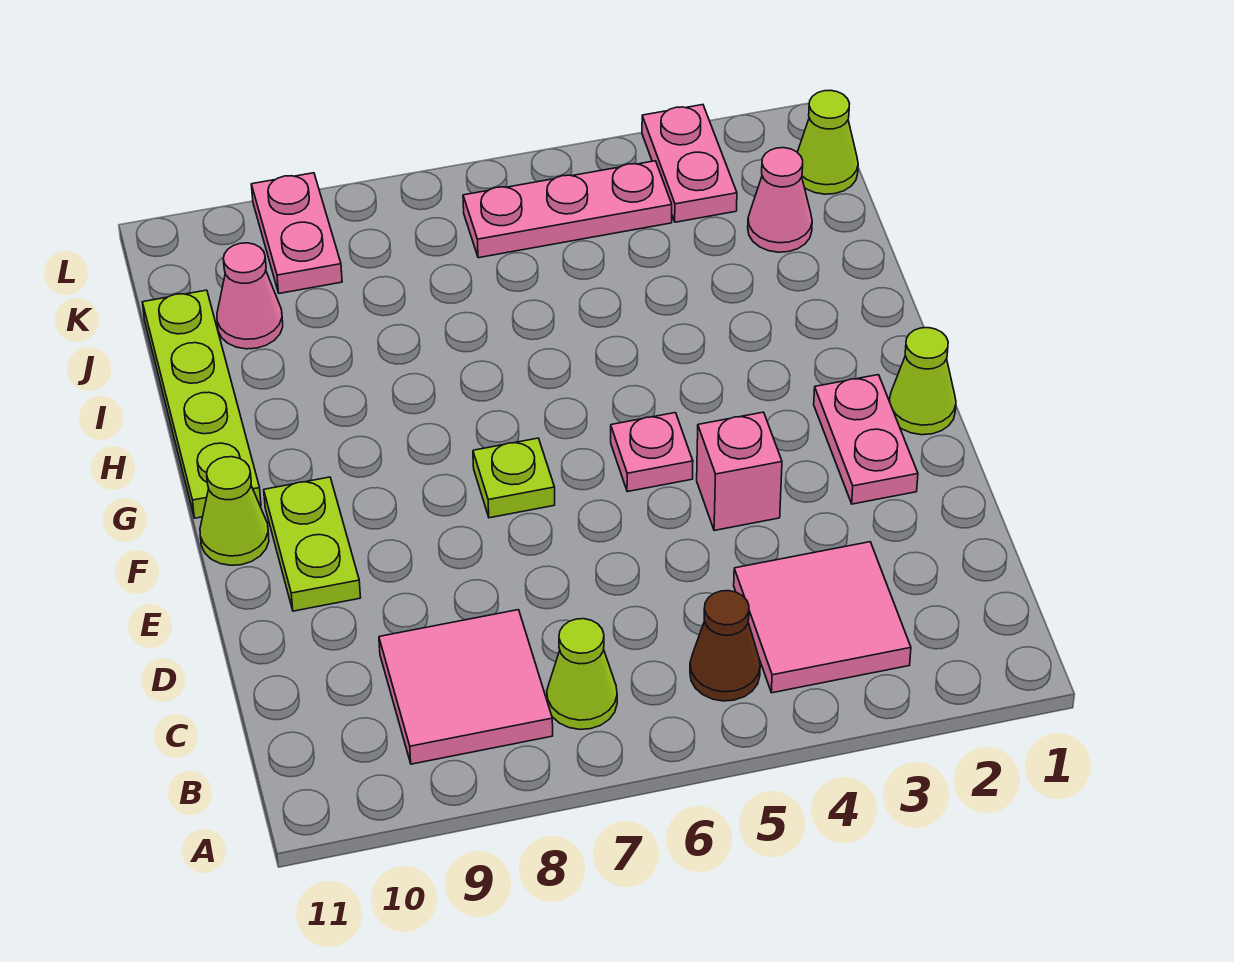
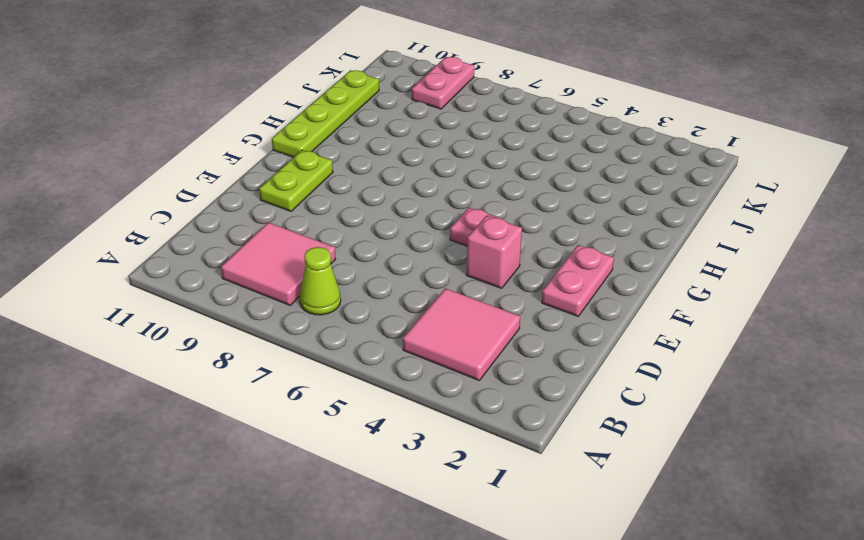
none -> brown cone B5 level 1
none -> lime cone F1 level 1
none -> lime plate F7 level 1

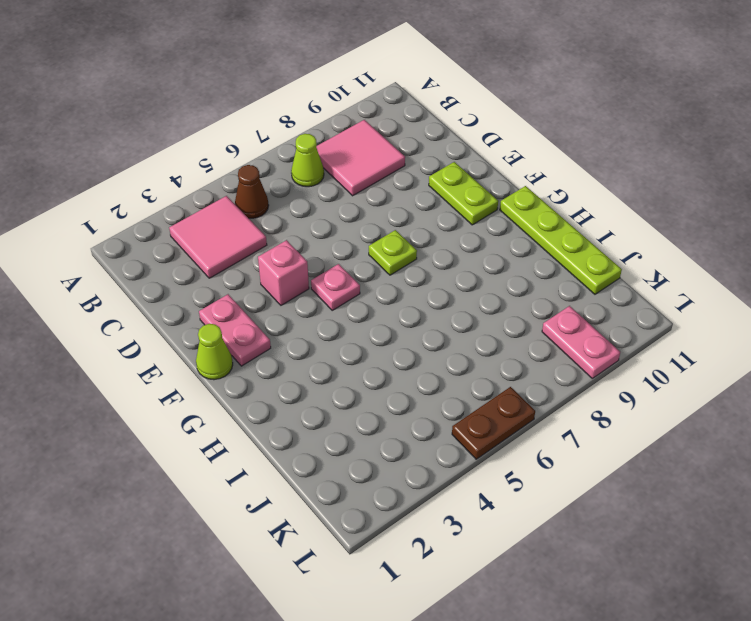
brown plate L5:L6 level 1 -> none
none -> lime cone F11 level 1
none -> pink cone J2 level 1
none -> pink cone J10 level 1

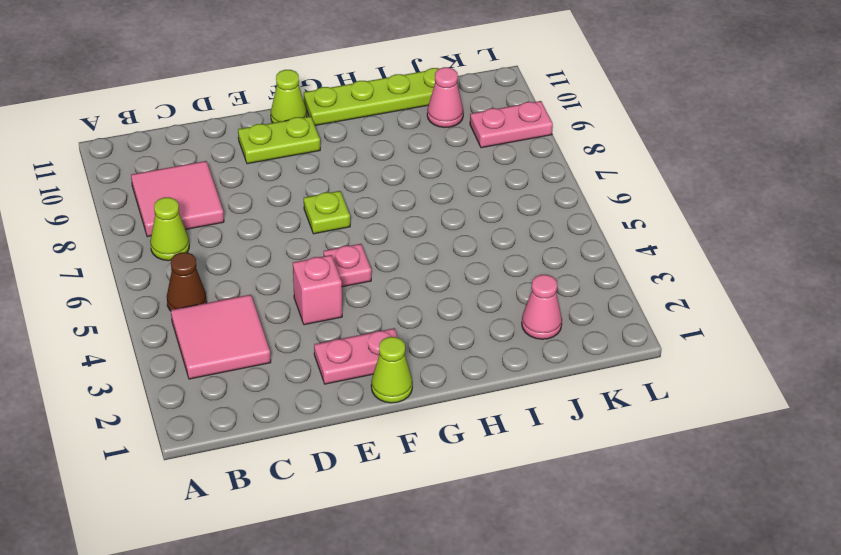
none -> lime cone K1 level 1
none -> pink plate K3:L3 level 1
none -> pink plate K4:K6 level 1

